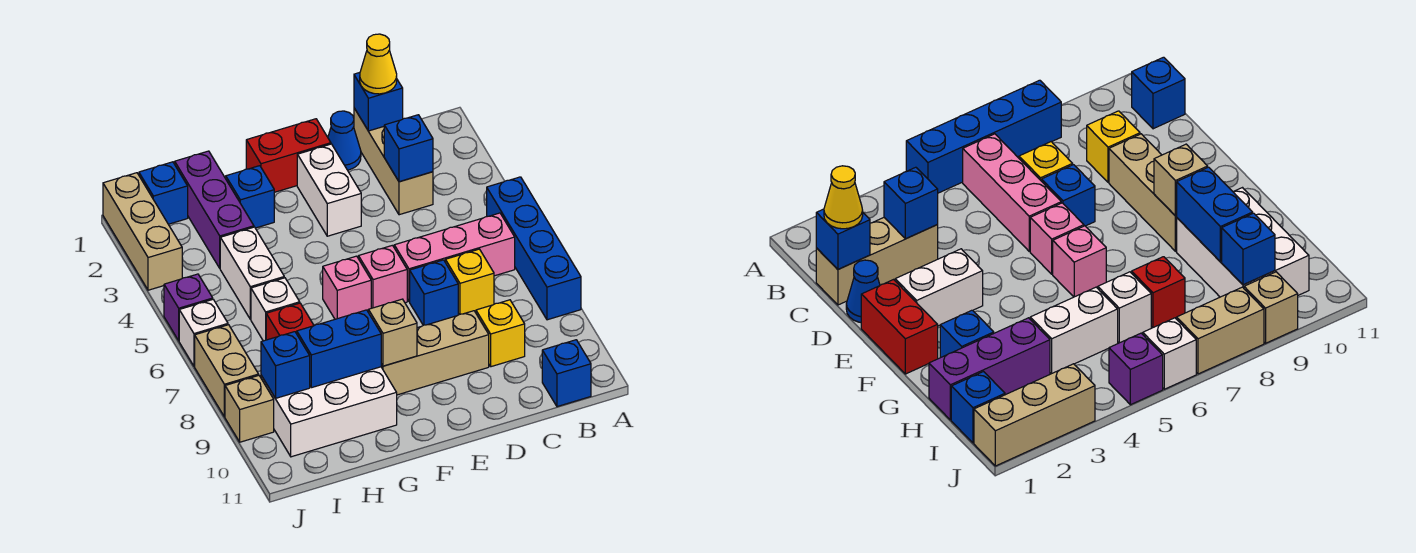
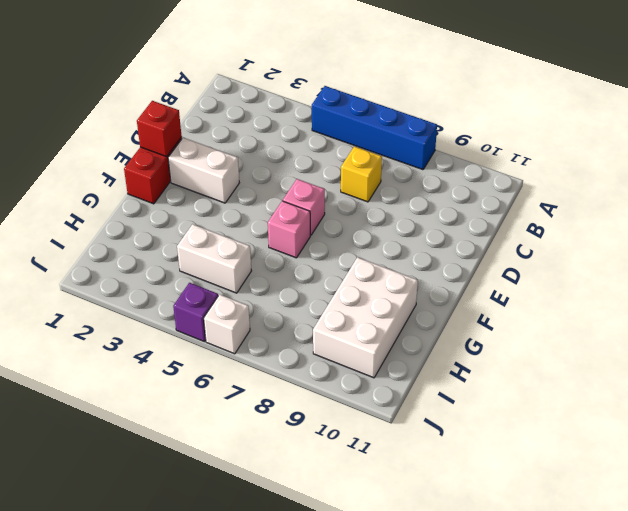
red brick E1 level 2 -> red brick H7 level 1
none -> pink brick B6:D6 level 1
none -> blue brick B11 level 1
none -> tan brick C1:C3 level 1
none -> yellow brick C9 level 1

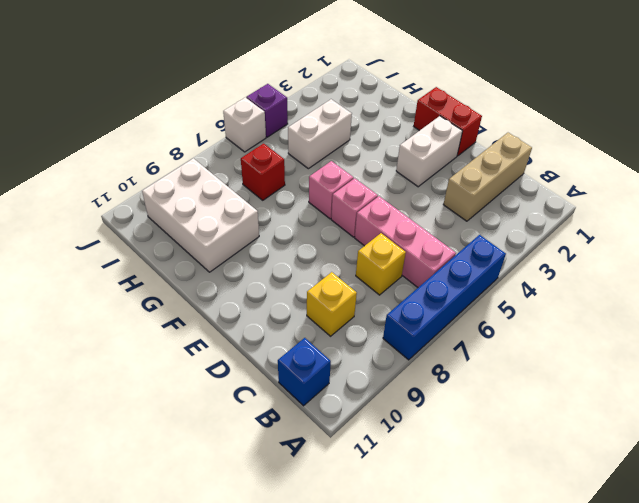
none -> blue cone D1 level 1
none -> blue brick D7 level 1
none -> tan brick D9:F9 level 1
none -> blue brick G2 level 1

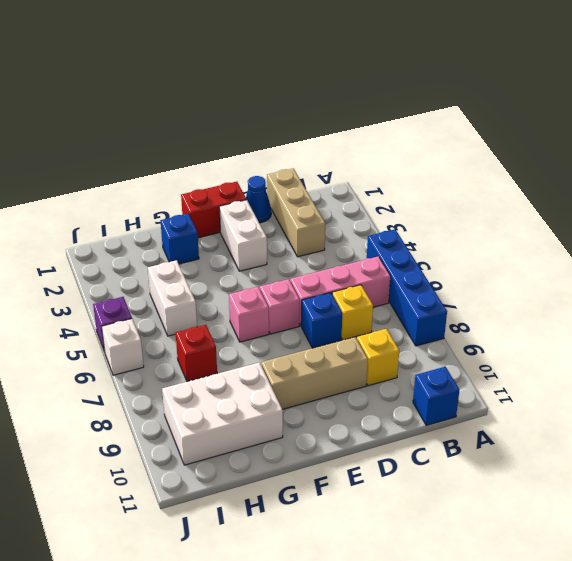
none -> purple brick H1:H3 level 1
none -> white brick H6 level 1
none -> blue brick I1 level 1
none -> tan brick J1:J3 level 1

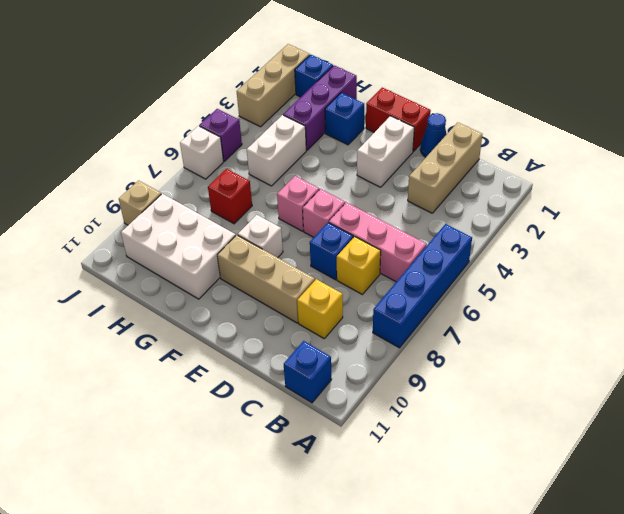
white brick F8 level 1 -> white brick H6 level 1
none -> tan brick J7:J8 level 1
none -> blue brick C1 level 2
none -> blue brick C3 level 2
none -> tan brick F9 level 2

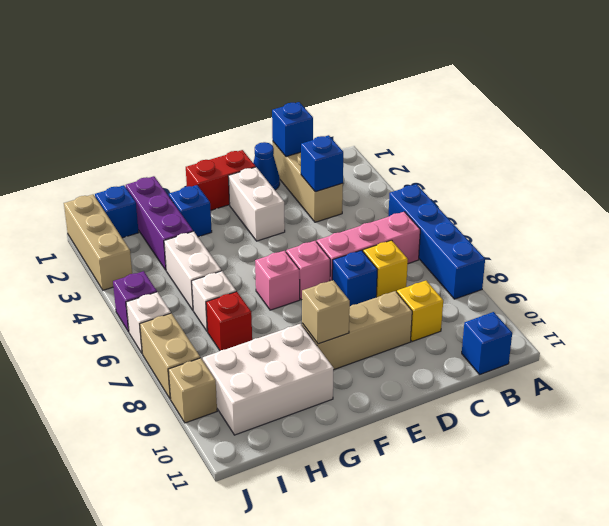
none -> blue brick G9:H9 level 2
none -> blue brick I9 level 2
none -> yellow cone C1 level 3

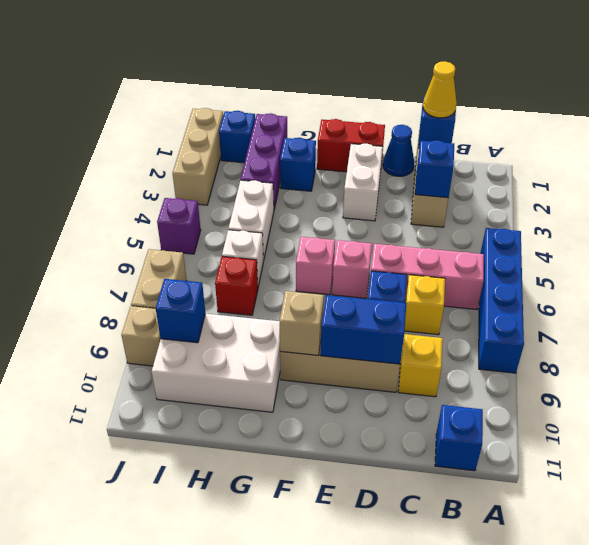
blue brick D9:E9 level 2 -> blue brick G9:H9 level 2
none -> white brick J6 level 1

